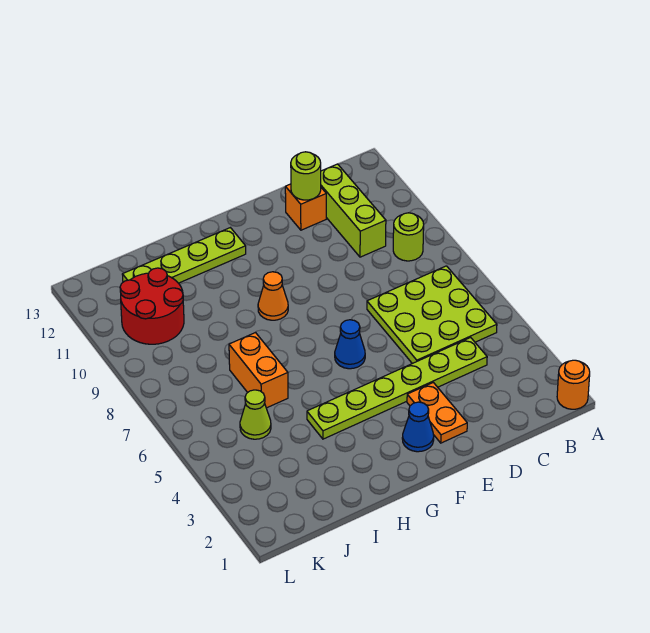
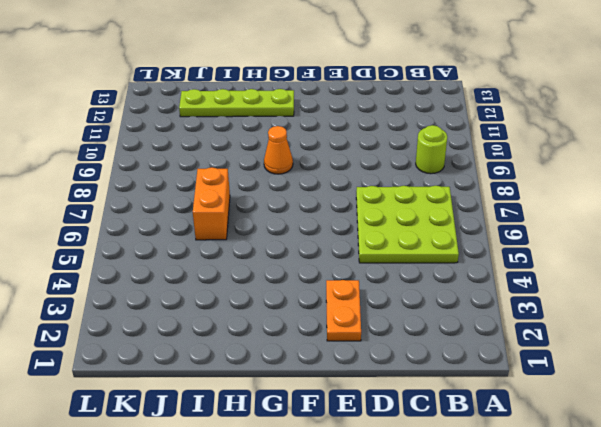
none -> orange round brick A1 level 1
none -> lime plate C4:H4 level 1
none -> lime brick C10:C12 level 1

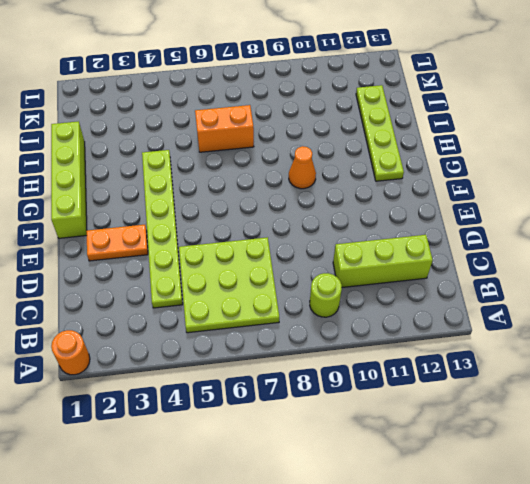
lime brick F1:I1 level 1 -> none
none -> orange brick D12 level 1
none -> blue cone F2 level 1
none -> blue cone F6 level 1

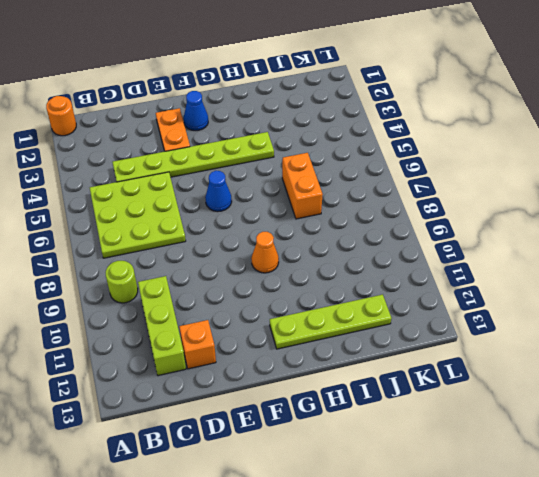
none -> lime cone J5 level 1
none -> red round brick J10:K11 level 1
none -> lime round brick D12 level 2

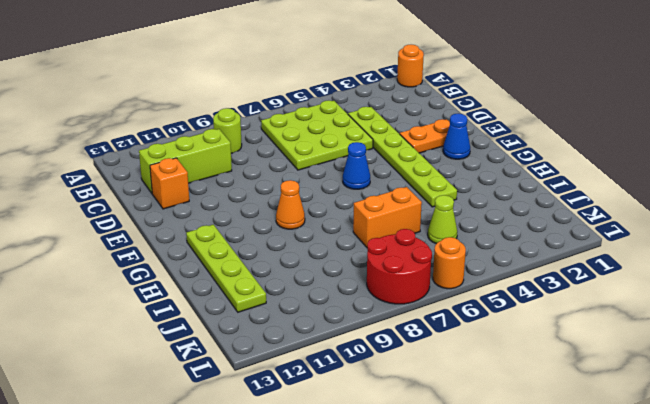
red round brick K7:L8 level 1 -> red round brick J10:K11 level 1
orange round brick L6 level 1 -> none
none -> lime round brick D12 level 2

